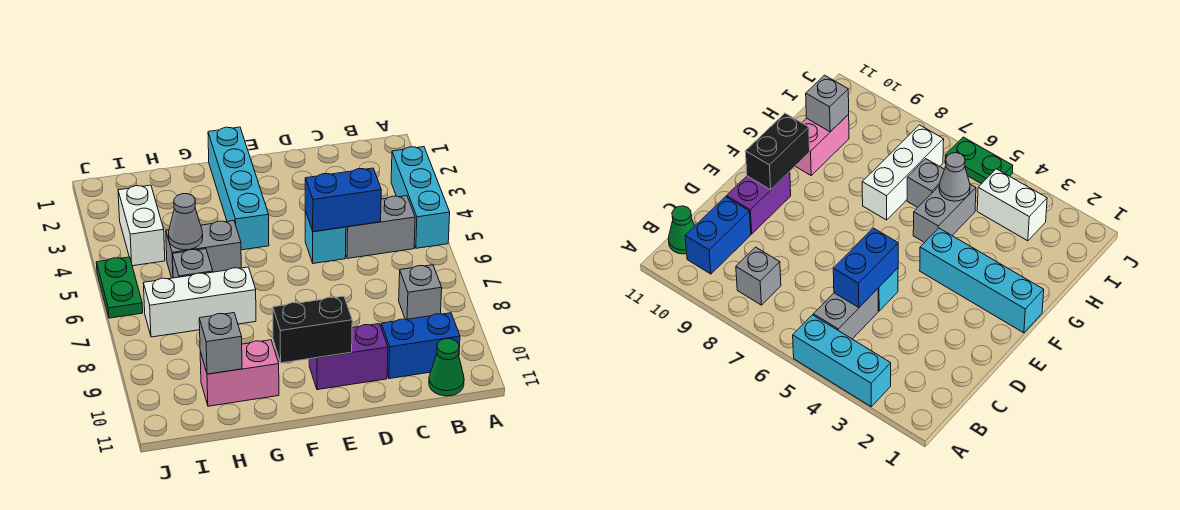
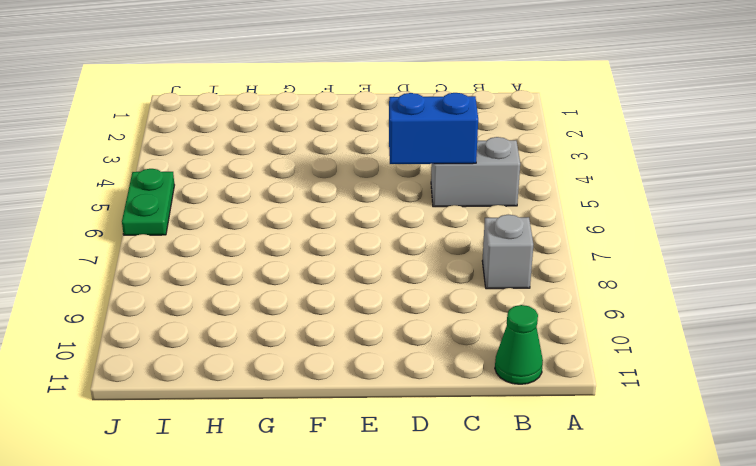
none -> cyan brick A3:A5 level 1
none -> blue brick B10:C10 level 1
none -> cyan brick D5 level 1

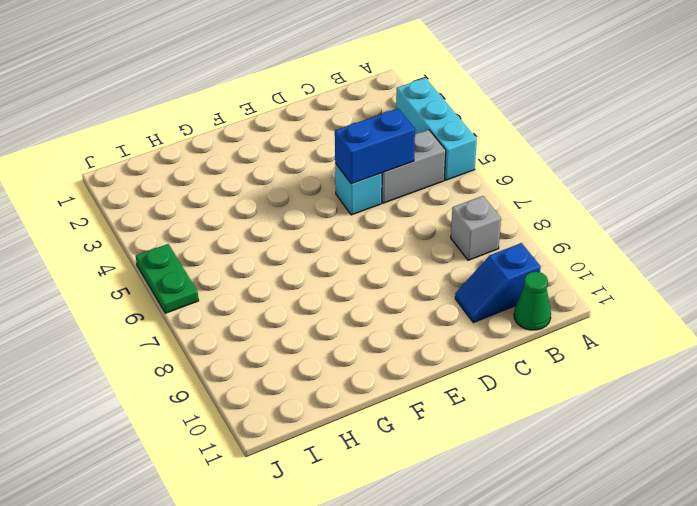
blue slope B10:C10 level 1 top B -> blue brick B10:C10 level 1
none -> purple brick D10:E10 level 1
none -> cyan brick F1:F4 level 1
none -> grey brick G5:H5 level 1

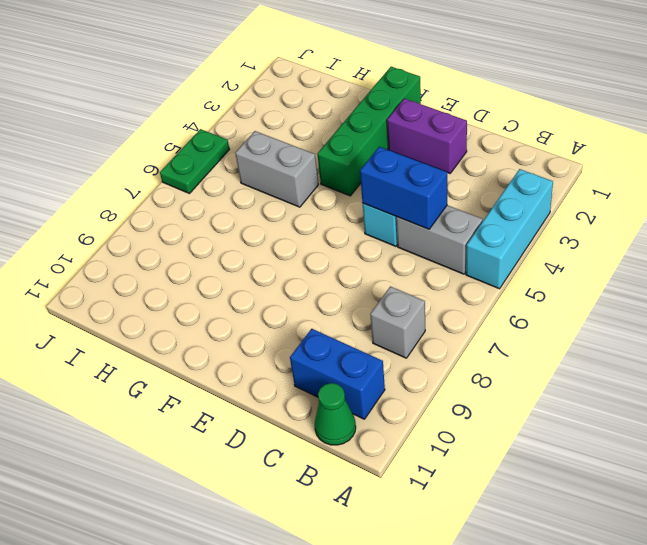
purple brick D2:E2 level 1 -> purple brick D10:E10 level 1
green brick F1:F4 level 1 -> cyan brick F1:F4 level 1
none -> white brick G7:I7 level 1
none -> pink brick G10:H10 level 1
none -> grey brick H6 level 1

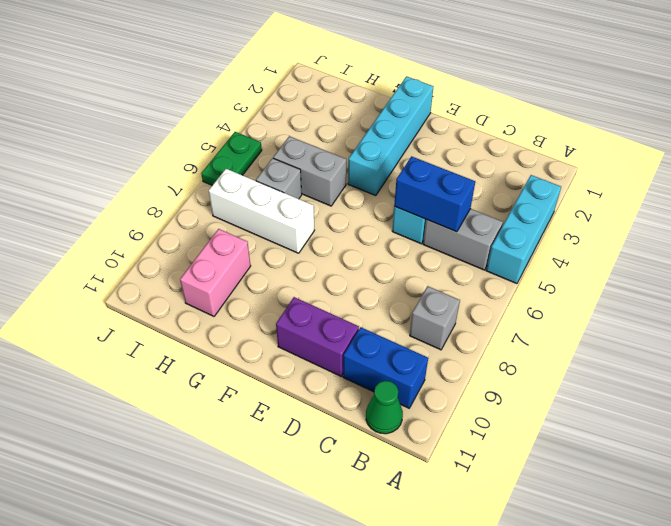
pink brick H9:H10 level 1 -> pink brick G10:H10 level 1
none -> white brick I3:I4 level 1
none -> black brick E10:F10 level 2
none -> grey cone H5 level 2

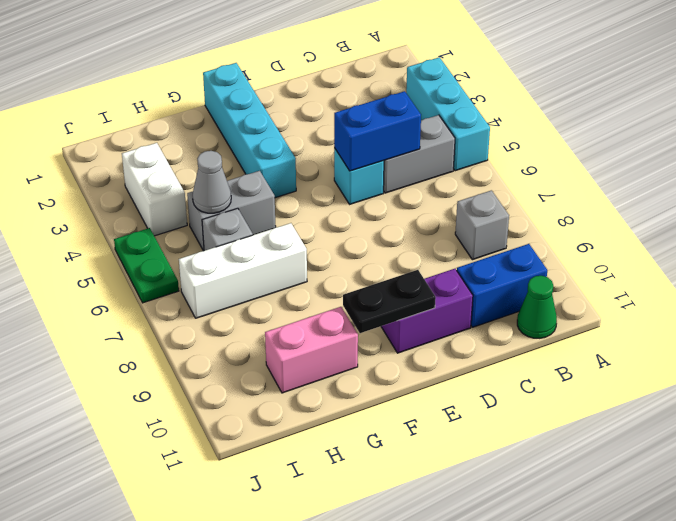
black plate E10:F10 level 2 -> black brick E10:F10 level 2
none -> grey brick H10 level 2

